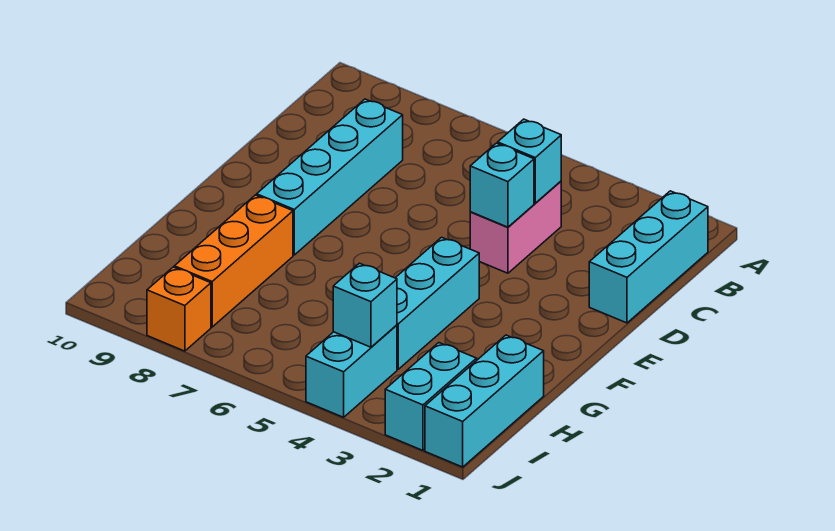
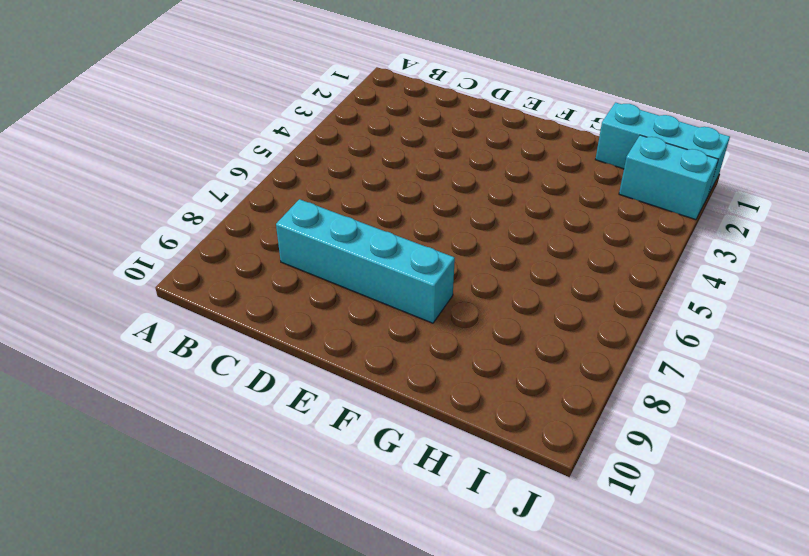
none -> cyan brick B1:D1 level 1
none -> pink brick C4:D4 level 1
none -> cyan brick F4:H4 level 1

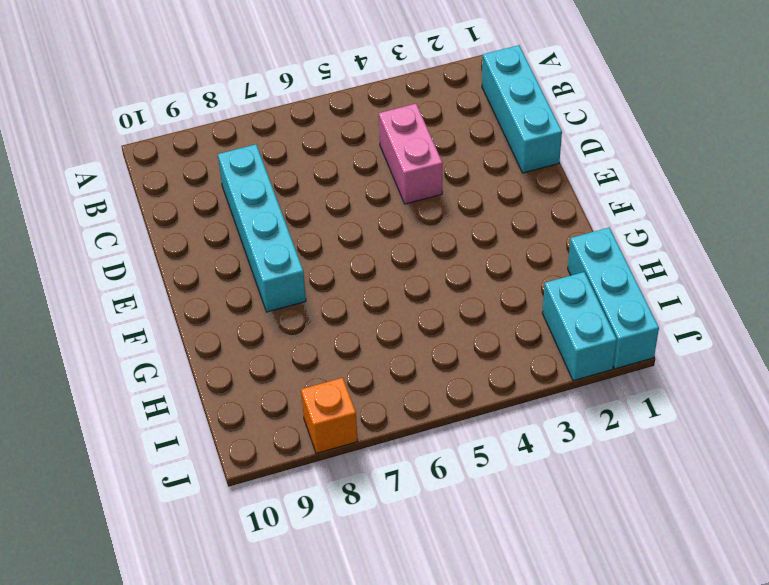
none -> cyan brick F4:H4 level 1
none -> orange brick G8:I8 level 1
none -> cyan brick I4:J4 level 1

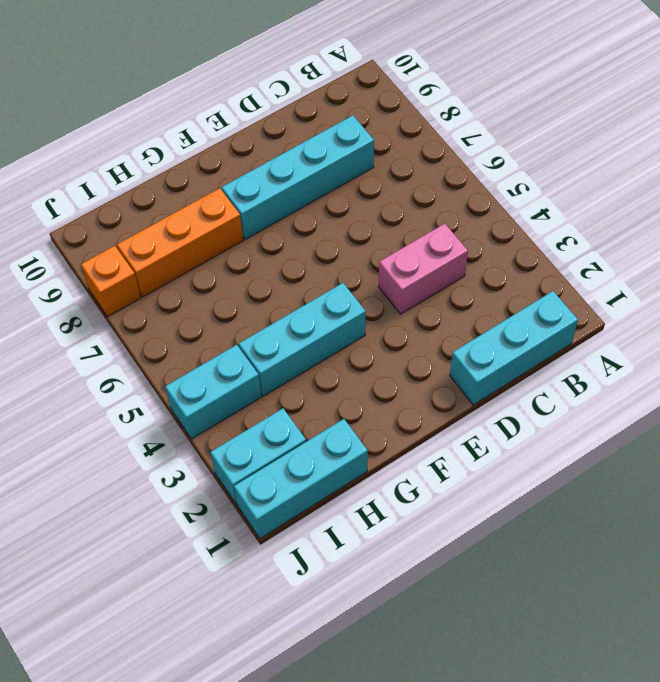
none -> cyan brick C4 level 2
none -> cyan brick D4 level 2
none -> cyan brick I4 level 2

